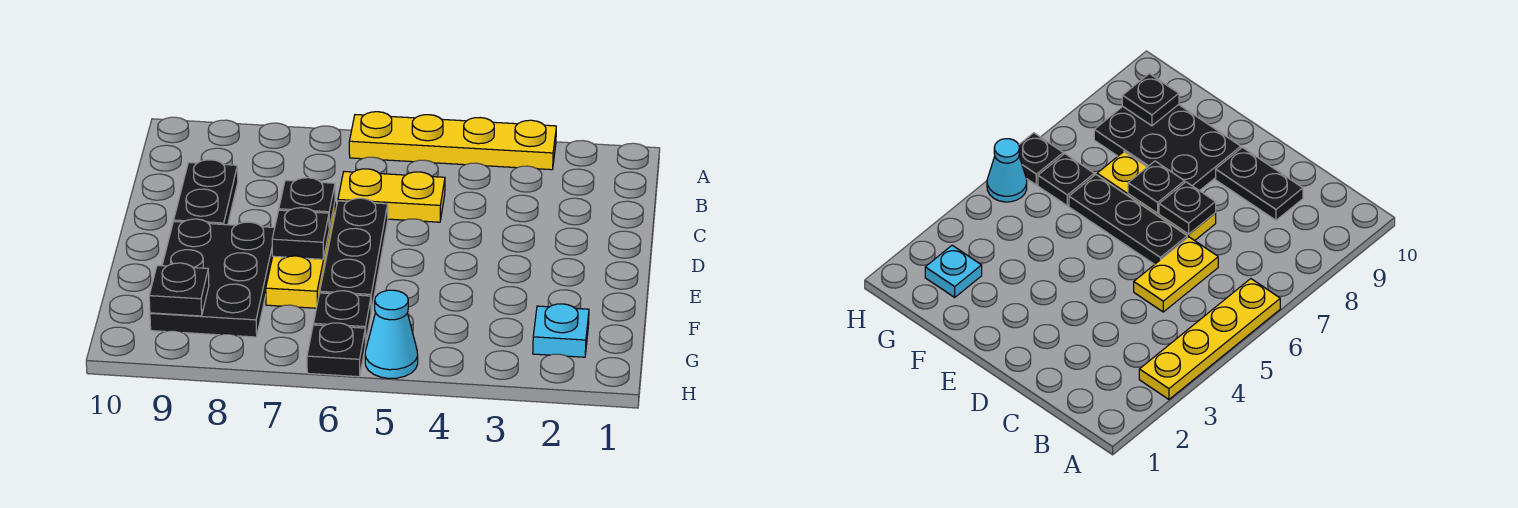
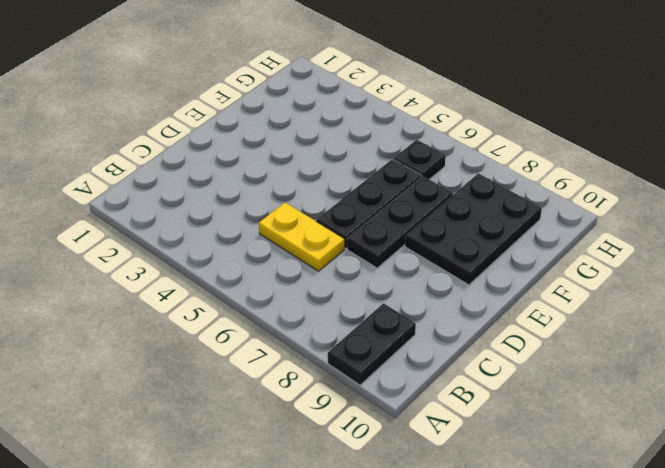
black plate A9:B9 level 1 -> black plate C9:D9 level 1
black plate D7:F7 level 1 -> yellow plate D7:F7 level 1
none -> yellow plate A3:A6 level 1
none -> cyan plate G2 level 1
none -> cyan cone H5 level 1

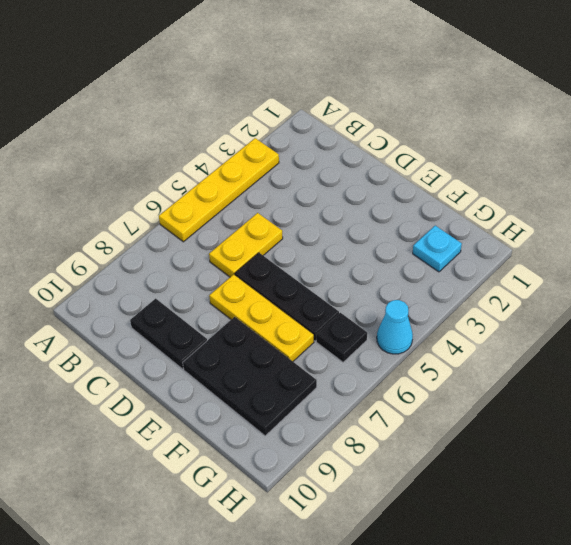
none -> black plate H6 level 1
none -> black plate D7 level 2
none -> black plate E7 level 2

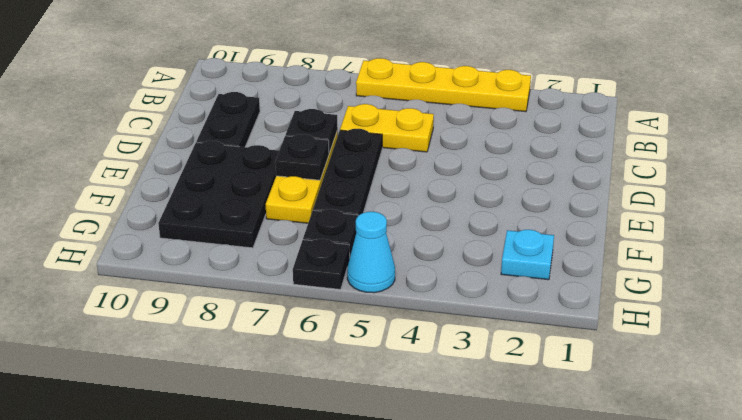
none -> black plate G9 level 2

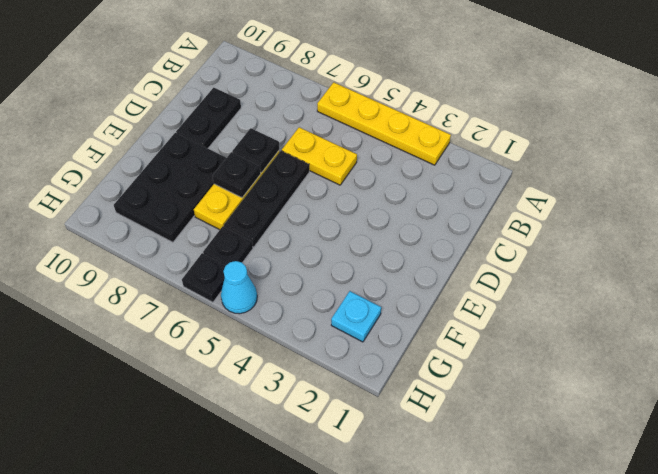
none -> black plate G9 level 2

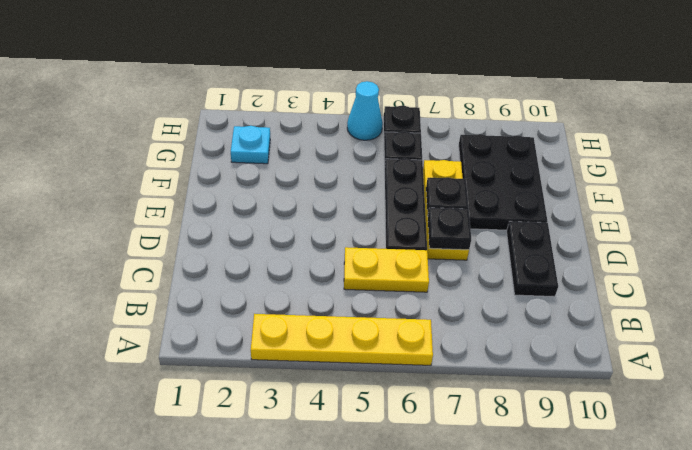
none -> black plate G9 level 2

